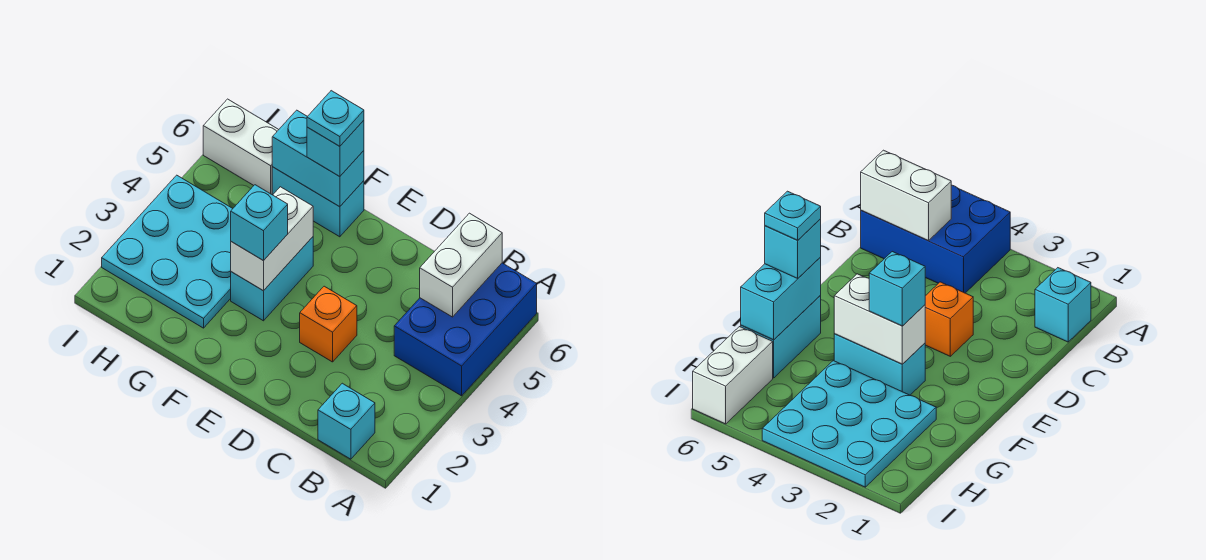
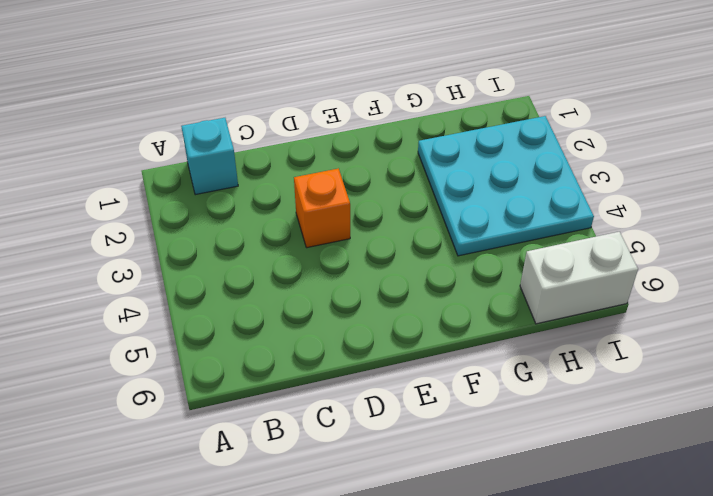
none -> blue brick A4:B6 level 1
none -> cyan brick F3:F4 level 1
none -> cyan brick F6:G6 level 1

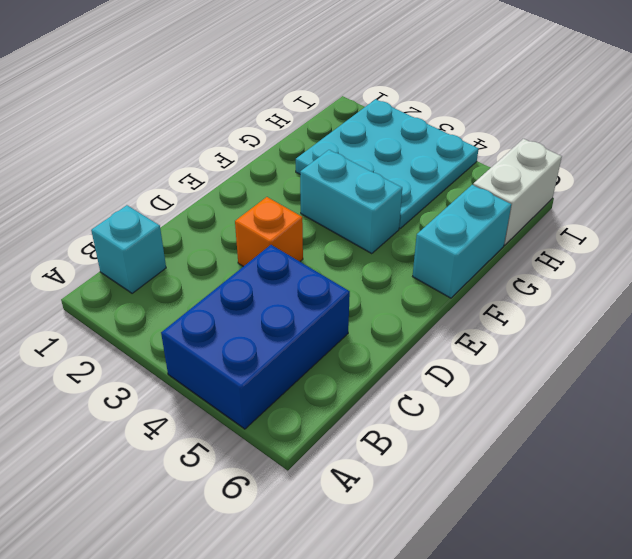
blue brick A4:C5 level 1 -> blue brick A4:B6 level 1
none -> white brick B5:B6 level 2
none -> white brick F3:F4 level 2
none -> cyan brick F6:G6 level 2

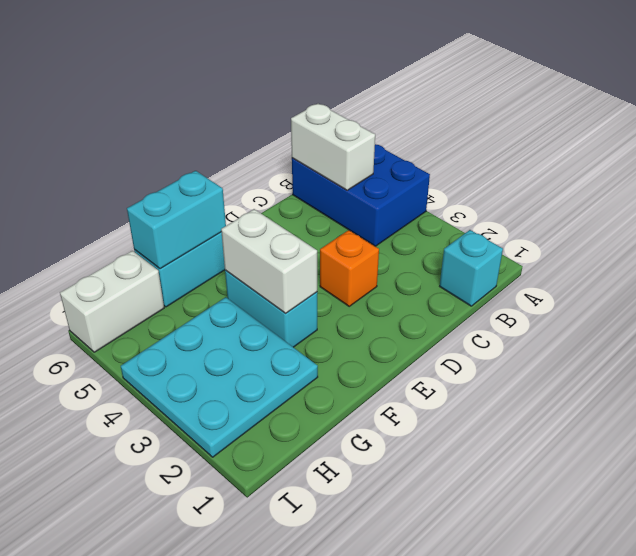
none -> cyan brick F3 level 3
none -> cyan brick F6 level 3
none -> cyan plate F6 level 4

